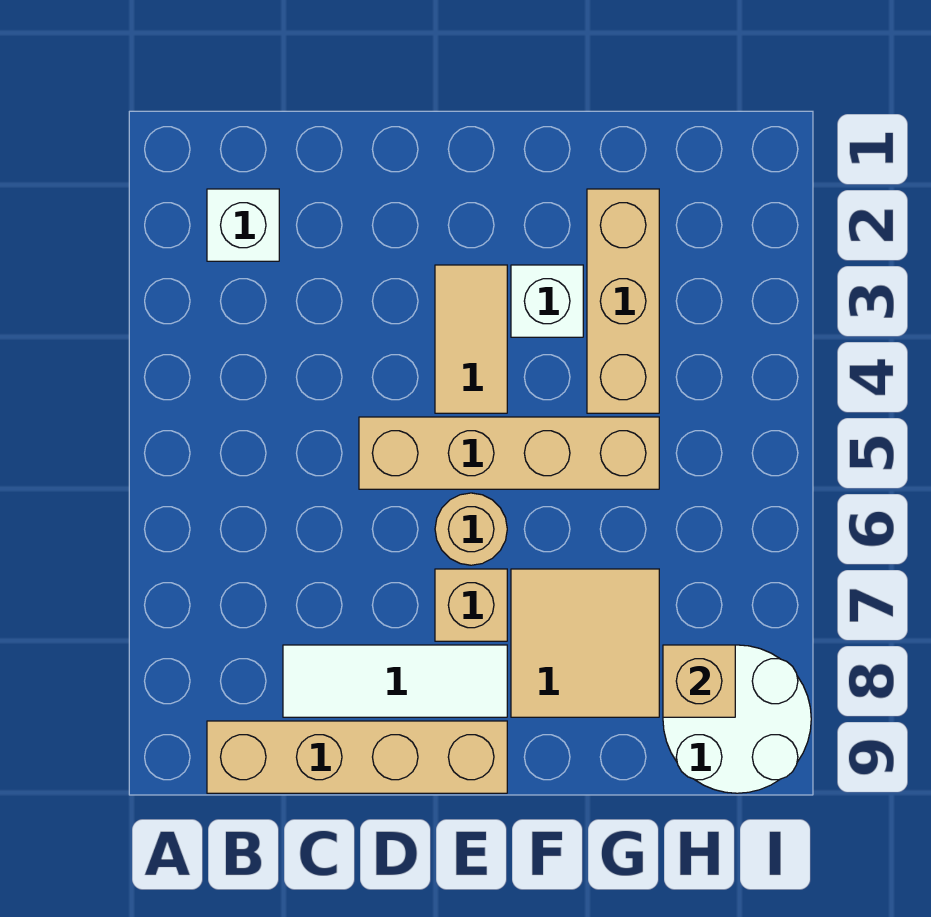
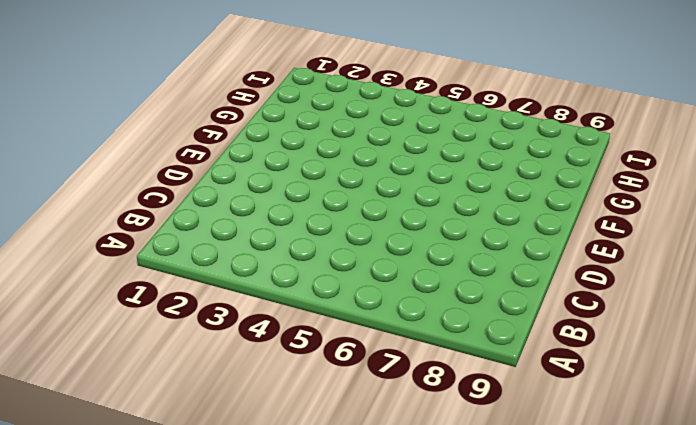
none -> white brick B2 level 1
none -> tan brick B9:E9 level 1
none -> white tile C8:E8 level 1

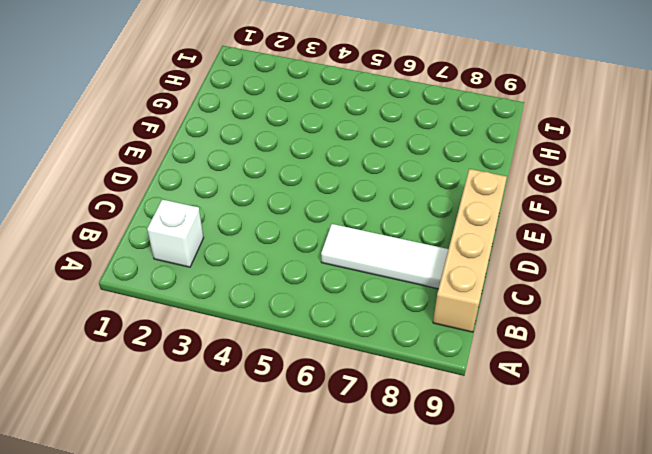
white tile C6:C8 level 1 -> white tile C8:E8 level 1
none -> tan brick D5:G5 level 1
none -> tan tile E3:E4 level 1
none -> tan round brick E6 level 1

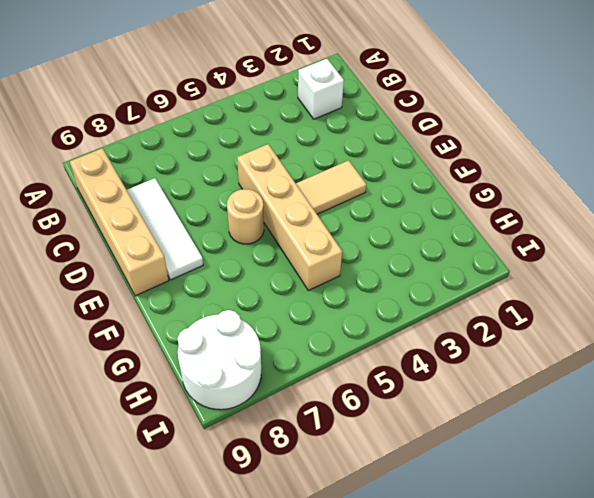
none -> tan brick E7 level 1
none -> white brick F3 level 1
none -> tan tile F7:G8 level 1

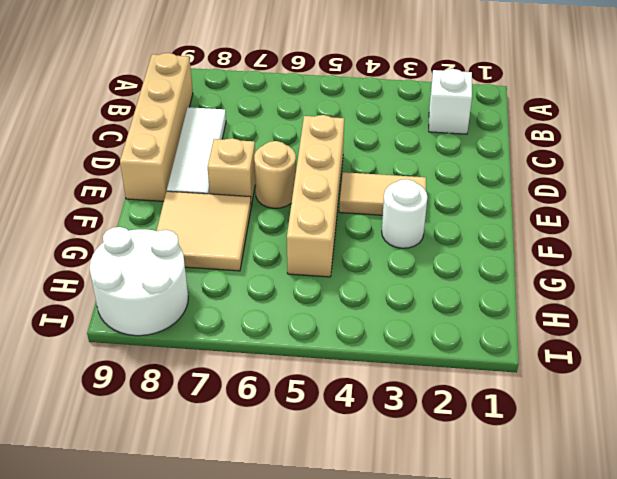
white round brick F3 level 1 -> white brick F3 level 1
none -> tan brick G2:G4 level 1
none -> tan brick H8 level 2

